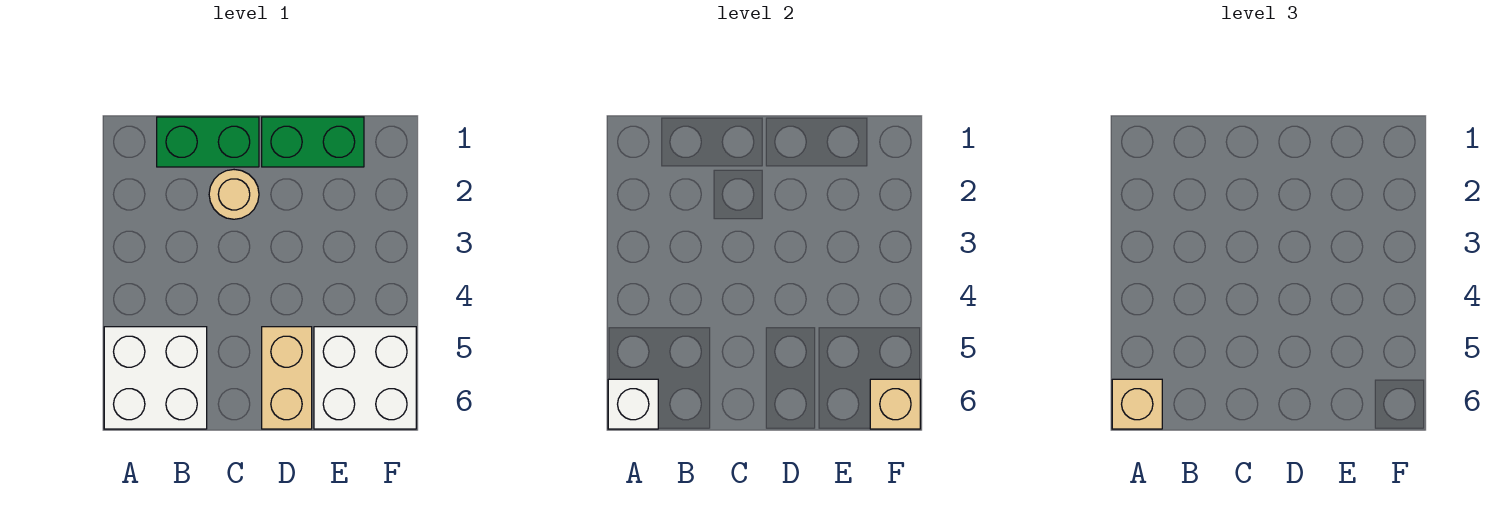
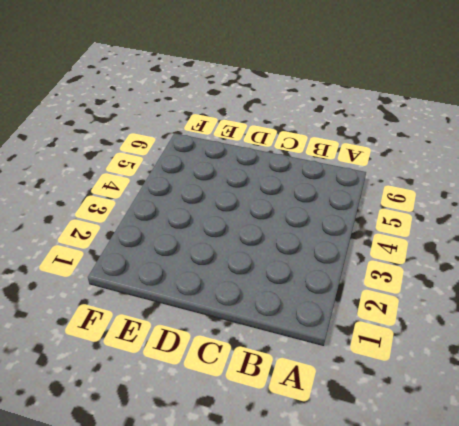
none -> white brick A5:B6 level 1
none -> green brick B1:C1 level 1

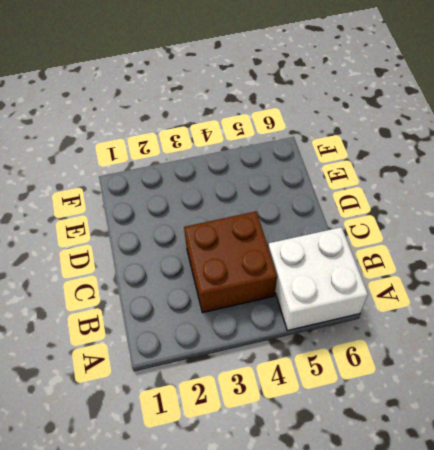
brown brick B3:C4 level 1 -> none
none -> green brick B1:C1 level 1
none -> tan round brick C2 level 1

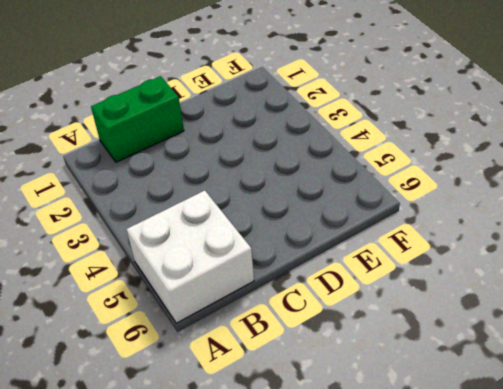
none -> tan round brick C2 level 1
none -> green brick D1:E1 level 1

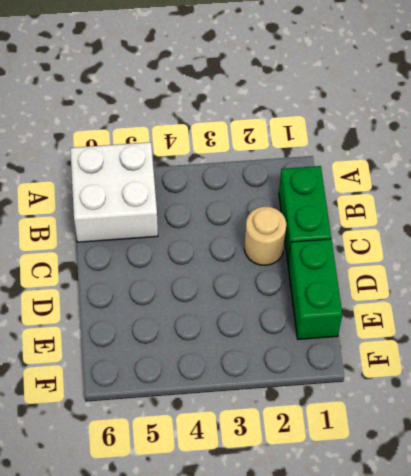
none -> tan brick D5:D6 level 1
none -> white brick E5:F6 level 1

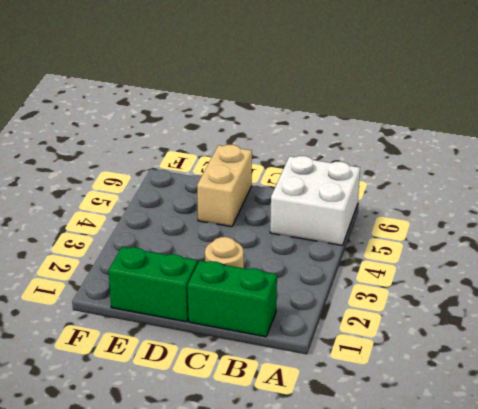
none -> white brick E5:F6 level 1
none -> white brick A6 level 2

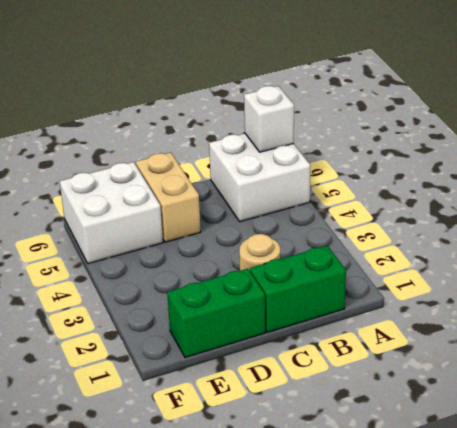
none -> tan brick F6 level 2
none -> tan brick A6 level 3

